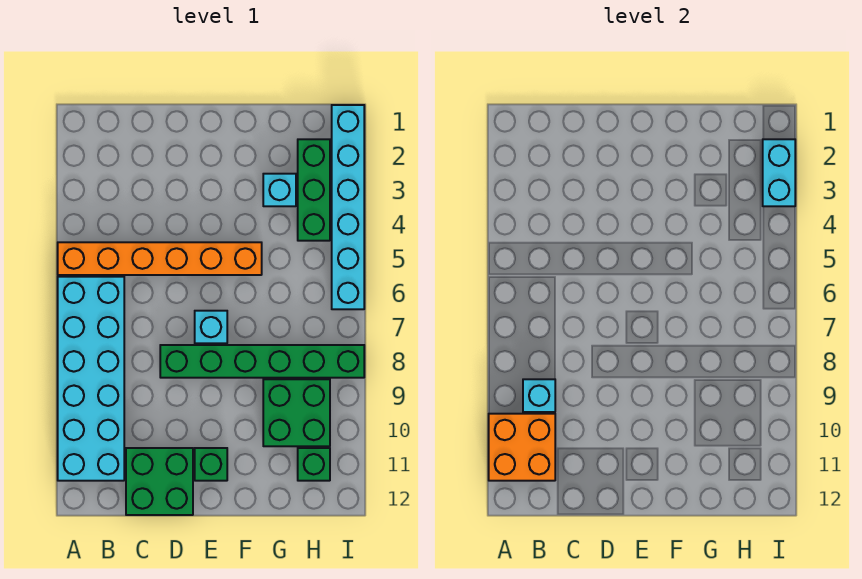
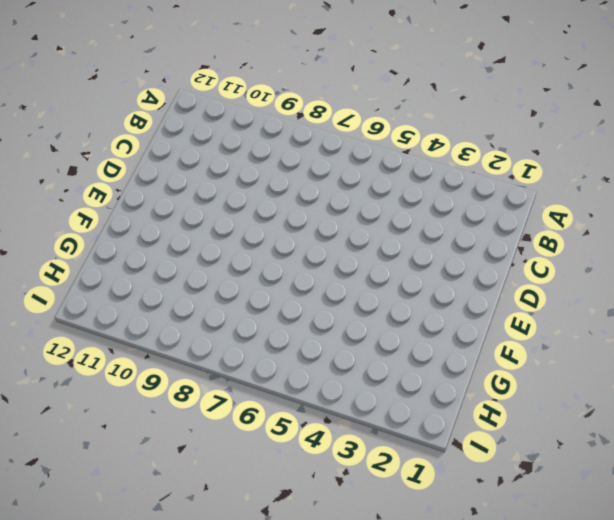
none -> orange brick A5:F5 level 1
none -> cyan brick A6:B11 level 1
none -> green brick C11:D12 level 1

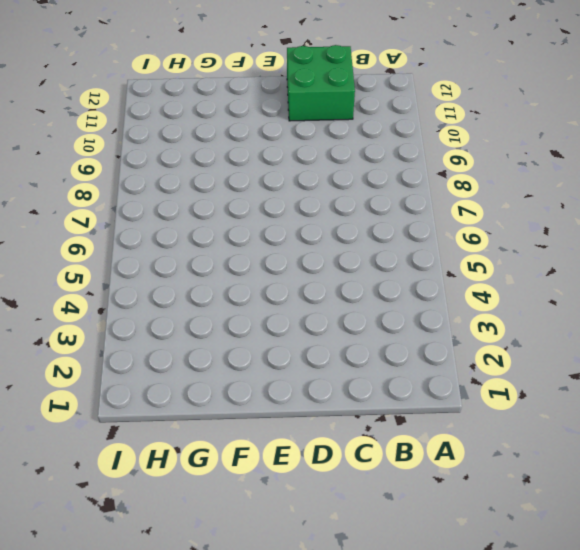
none -> orange brick A5:F5 level 1
none -> cyan brick A6:B11 level 1
none -> green brick D8:I8 level 1

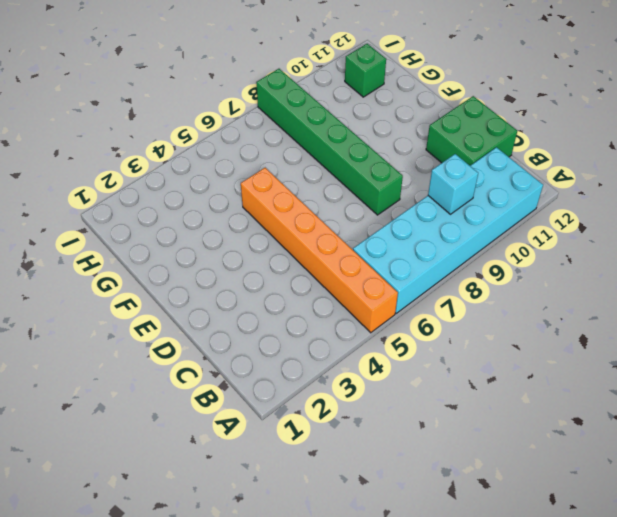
none -> cyan brick E7 level 1
none -> green brick E11 level 1
none -> cyan brick G3 level 1

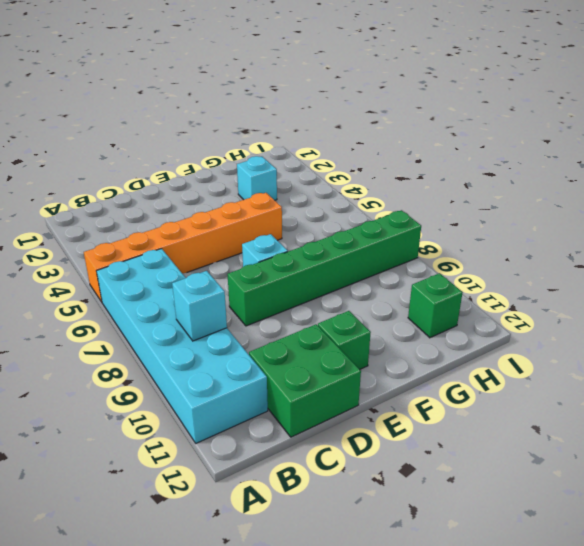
none -> green brick G9:H10 level 1
none -> green brick H2:H4 level 1
none -> cyan brick I1:I6 level 1

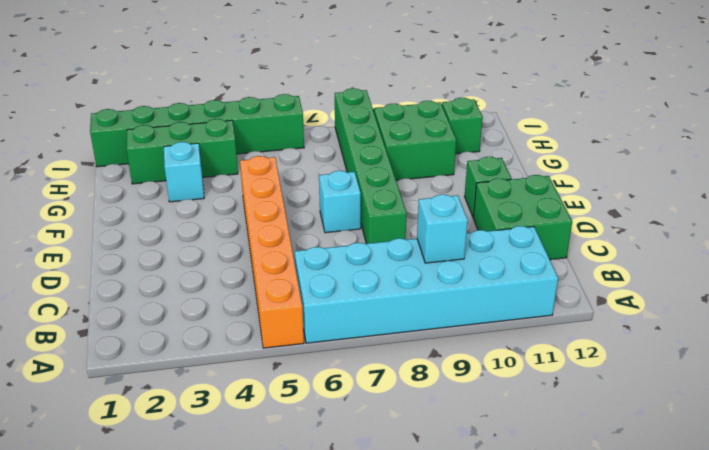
green brick I1:I6 level 1 -> cyan brick I1:I6 level 1
none -> orange brick A10:B11 level 2
none -> cyan brick I2:I3 level 2

